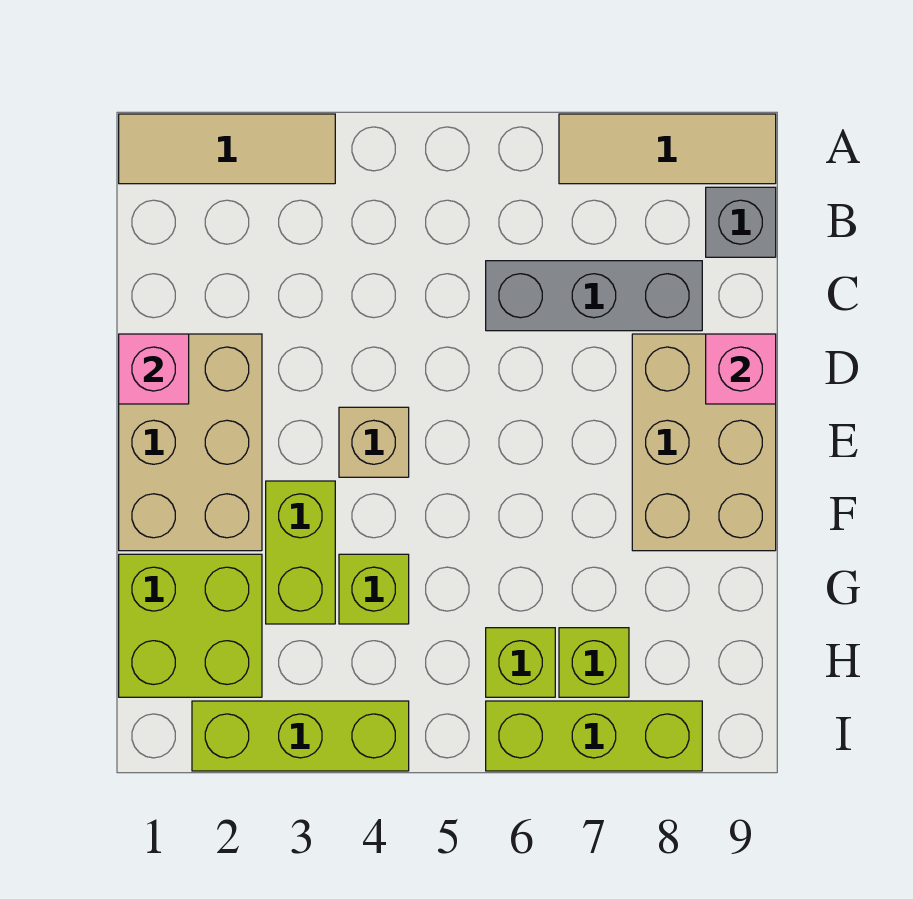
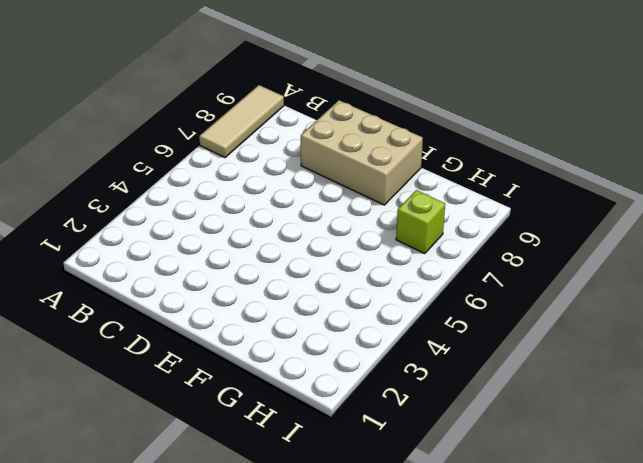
none -> tan tile A1:A3 level 1
none -> grey brick B9 level 1
none -> grey brick C6:C8 level 1

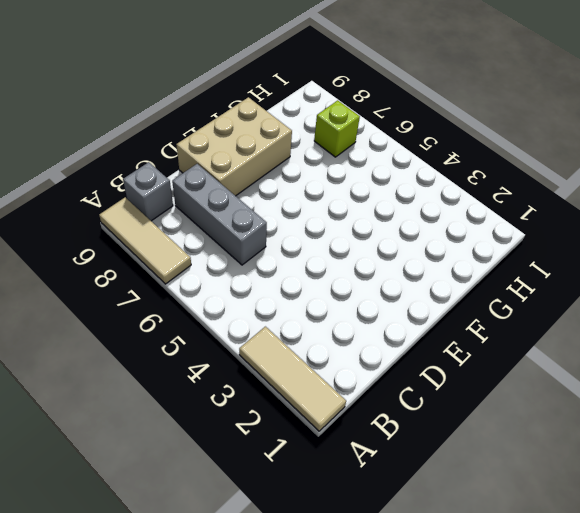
none -> tan brick D1:F2 level 1
none -> tan brick E4 level 1
none -> lime brick F3:G3 level 1

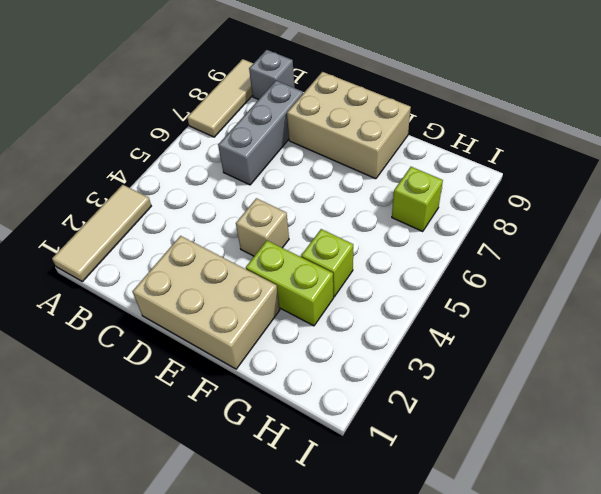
none -> lime brick G1:H2 level 1
none -> lime brick H6 level 1
none -> lime brick I2:I4 level 1

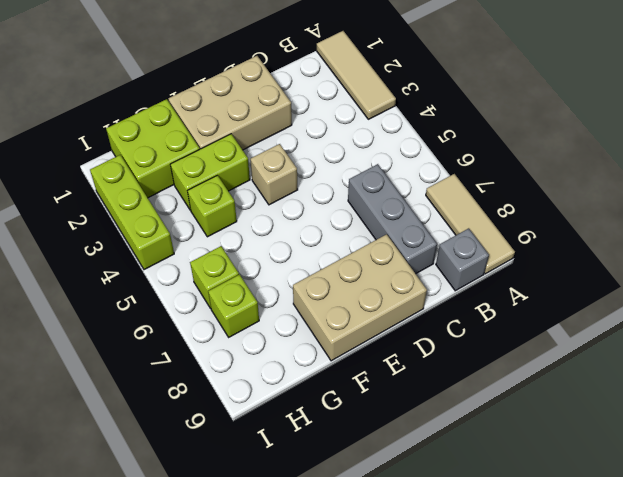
none -> lime brick I6:I8 level 1
none -> pink brick D1 level 2
none -> pink brick D9 level 2

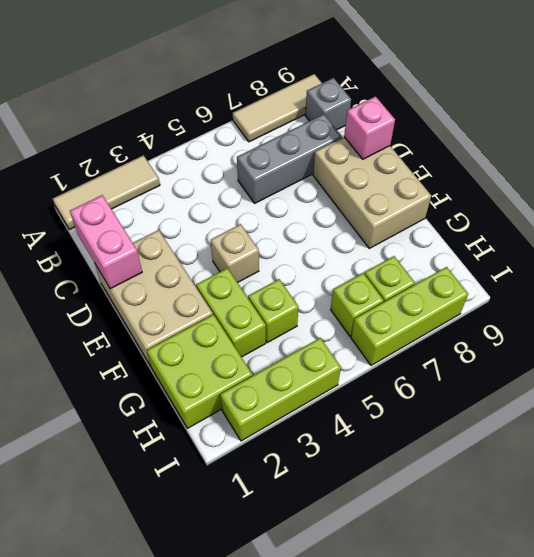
pink brick C1:D1 level 2 -> pink brick D1 level 2

